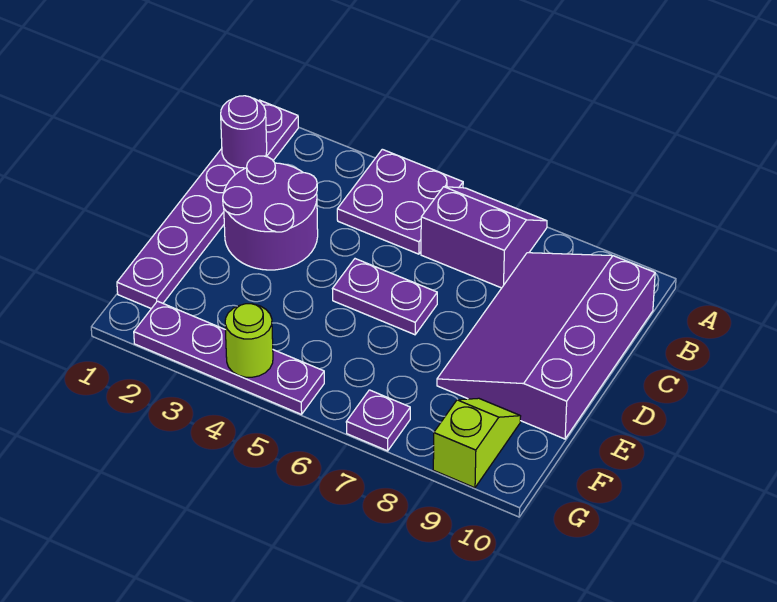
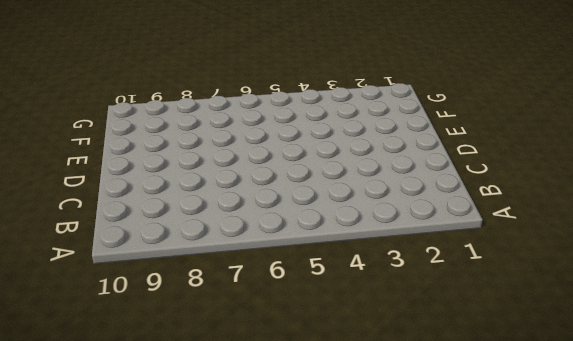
none -> purple plate A1:F1 level 1
none -> purple plate A4:B5 level 1

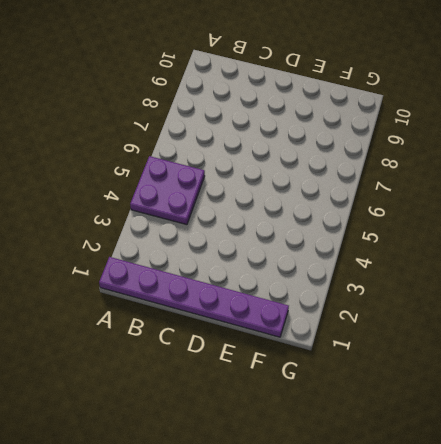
none -> purple slope A6:B7 level 1 top B
none -> purple slope B8:E10 level 1 top 10

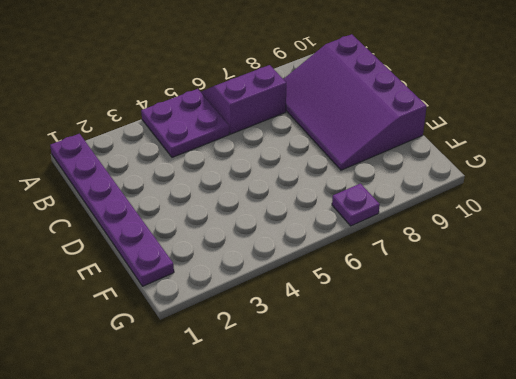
none -> purple round brick C2:D3 level 1
none -> purple plate D5:D6 level 1

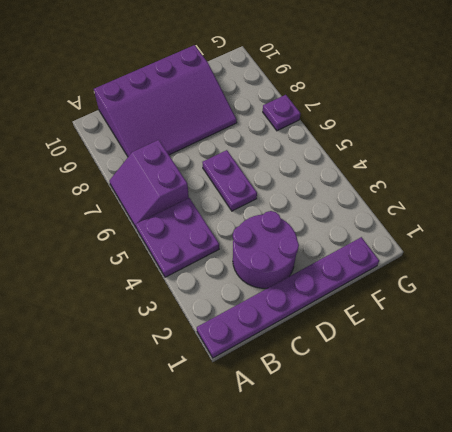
none -> lime slope F9:G9 level 1 top G
none -> purple plate G2:G5 level 1

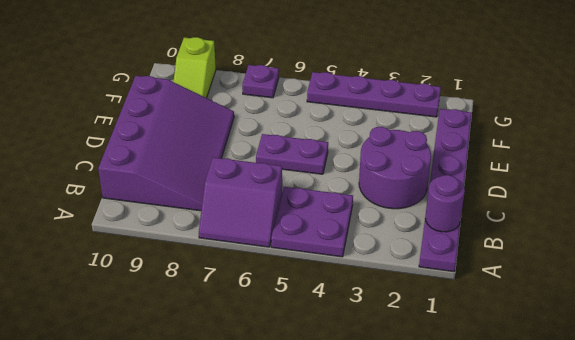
none -> lime round brick G4 level 2

